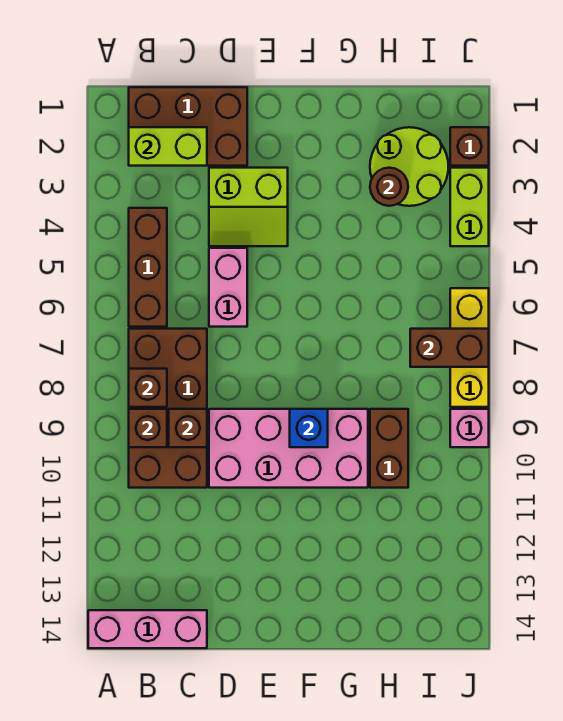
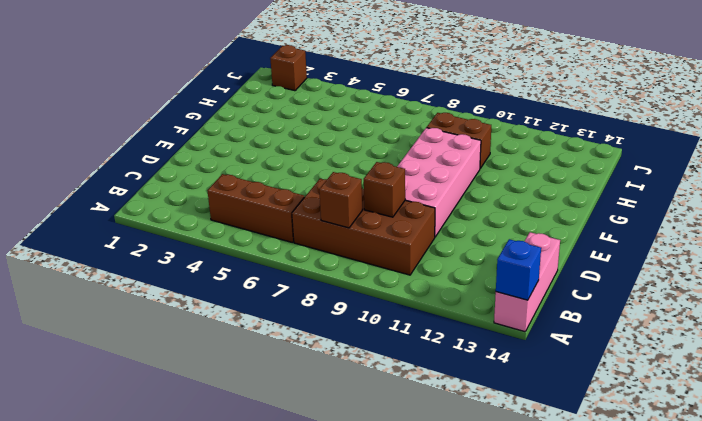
blue brick A14 level 2 -> blue brick F9 level 2
none -> brown brick B1:D2 level 1
none -> lime slope D3:E4 level 1 top 3
none -> pink brick D5:D6 level 1

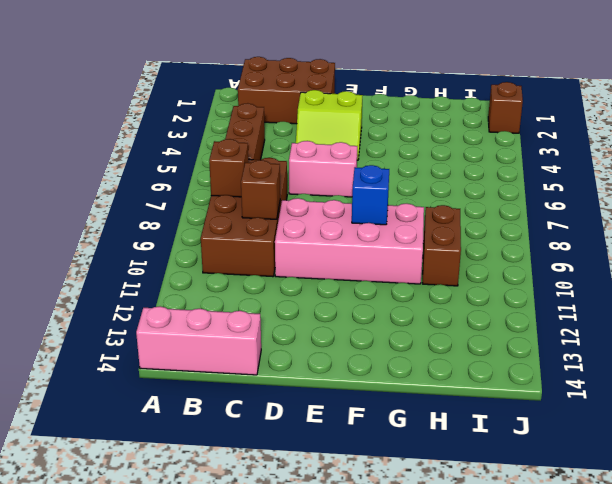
pink brick D6:E6 level 1 -> pink brick D5:D6 level 1
none -> lime round brick H2:I3 level 1
none -> lime brick J3:J4 level 1
none -> yellow brick J6:J8 level 1

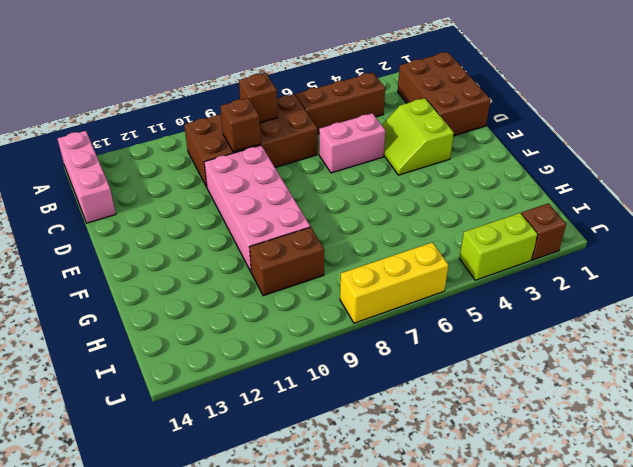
none -> lime round brick H2:I3 level 1
none -> pink brick J9 level 1
none -> lime brick B2:C2 level 2

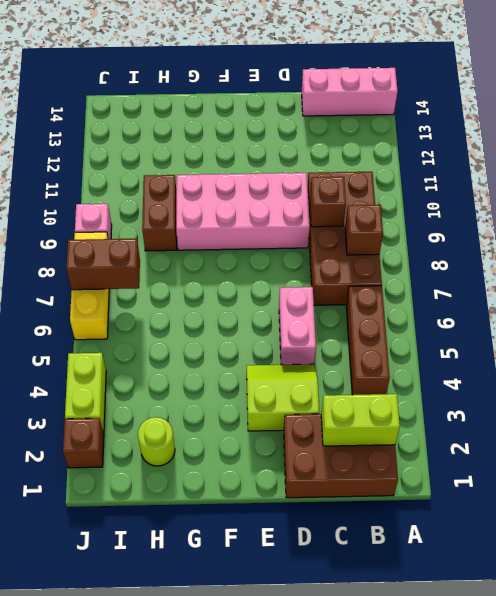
lime round brick H2 level 1 -> lime round brick H2:I3 level 1
none -> brown brick B9 level 2
none -> blue brick F9 level 2
none -> brown round brick H3 level 2

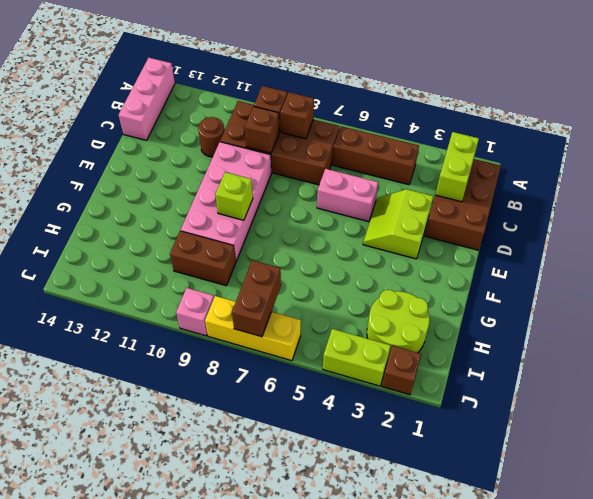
brown round brick C11 level 1 -> brown round brick H3 level 2
lime brick F9 level 2 -> blue brick F9 level 2

